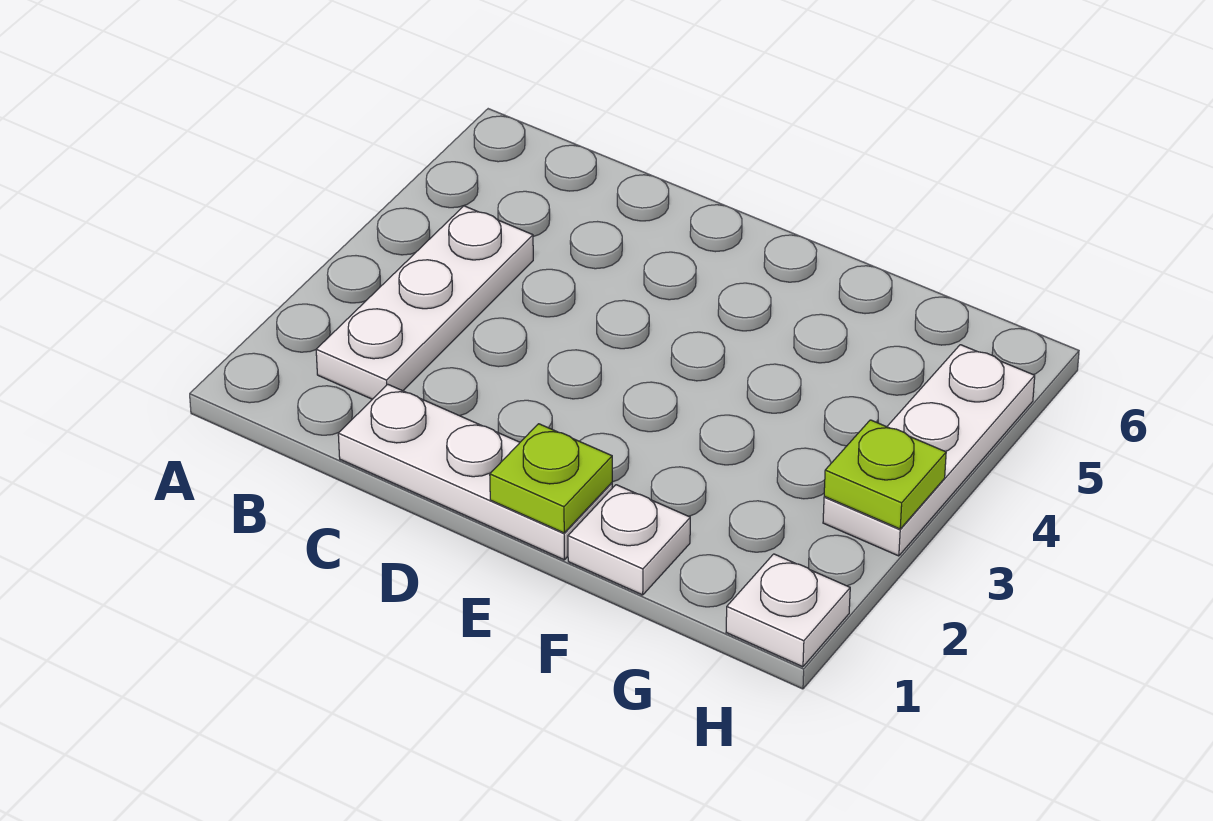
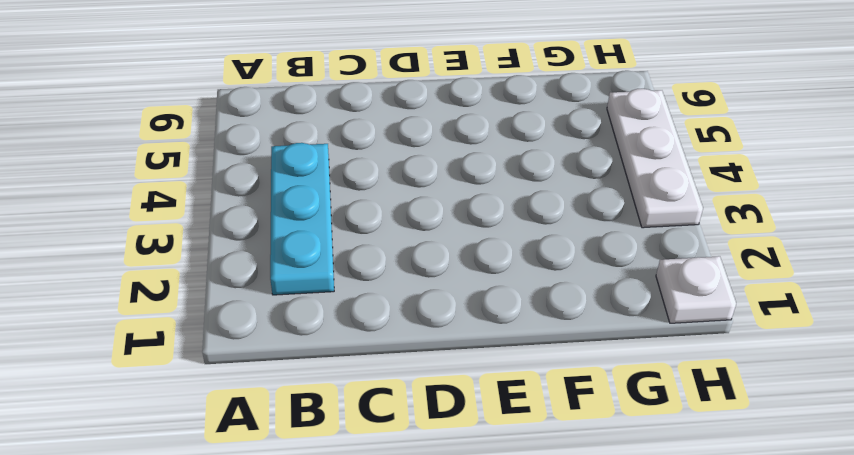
cyan plate B2:B4 level 1 -> white plate B2:B4 level 1
none -> white plate C1:E1 level 1
none -> white plate F1 level 1

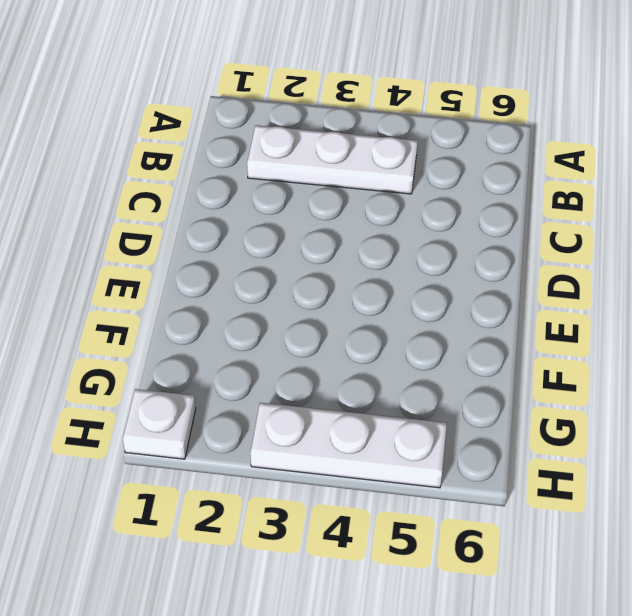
none -> white plate C1:E1 level 1
none -> white plate F1 level 1

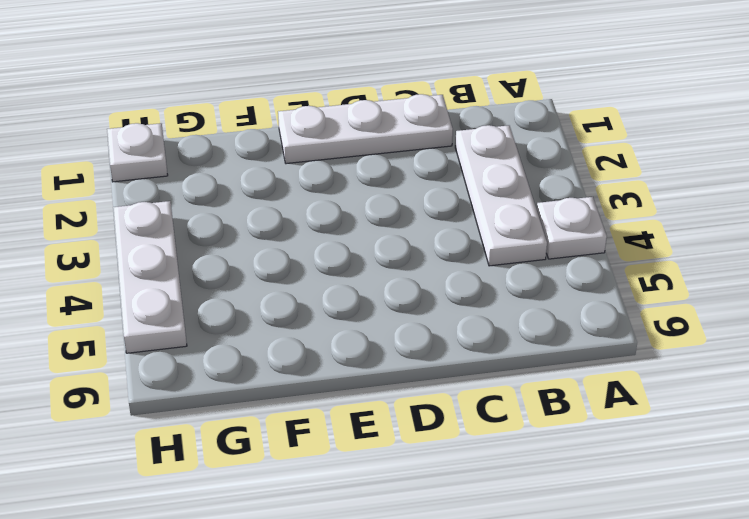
white plate A4 level 1 -> white plate F1 level 1
none -> lime plate E1 level 2
none -> lime plate H3 level 2

